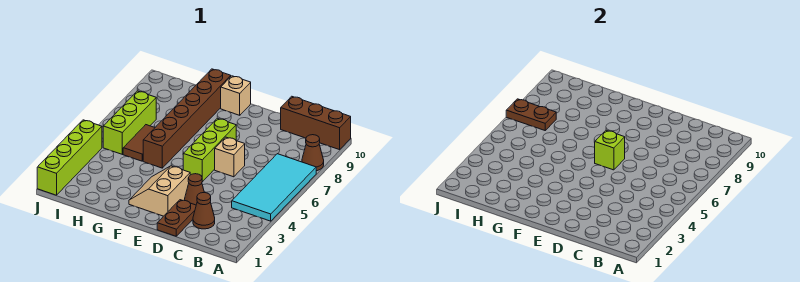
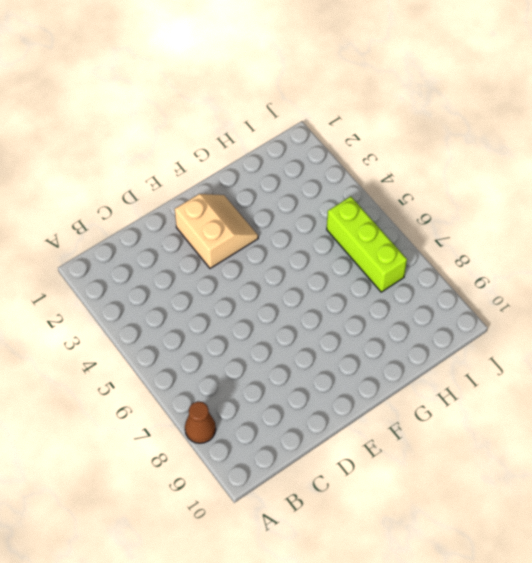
none -> cyan tile A4:B7 level 1
none -> brown brick A10:C10 level 1
none -> brown cone C2 level 1

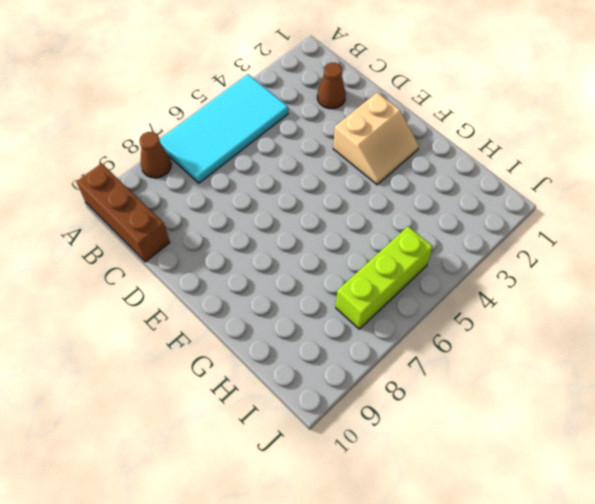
none -> brown plate D1:D2 level 1
none -> brown cone D3 level 1
none -> tan brick D6 level 1

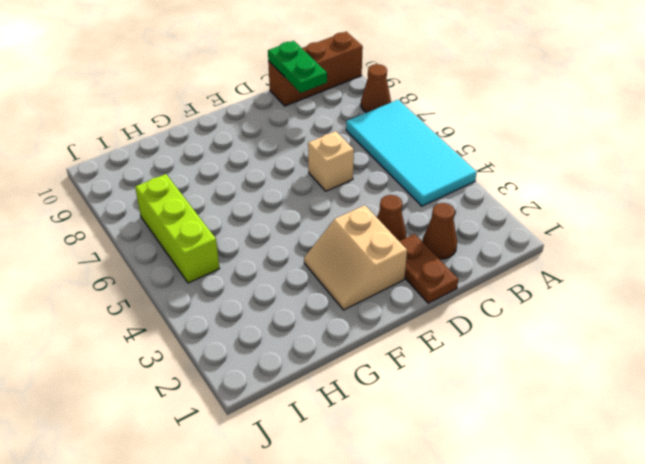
green plate C9:C10 level 2 -> none
none -> lime brick E5:E7 level 1
none -> tan brick F10 level 1
none -> brown brick G5:G10 level 1

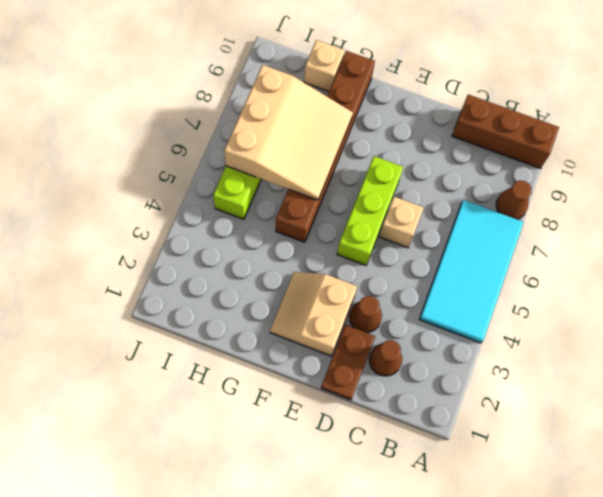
tan slope G6:I8 level 2 top I -> brown plate I7:J7 level 2
tan brick H10 level 1 -> tan brick F10 level 1
none -> brown tile H5:H6 level 1
none -> lime brick J1:J4 level 1
none -> lime brick E6 level 2

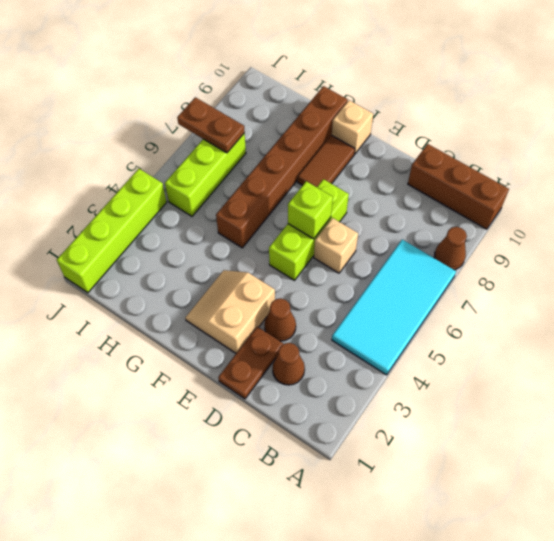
brown tile F8:F9 level 1 -> brown tile H5:H6 level 1

